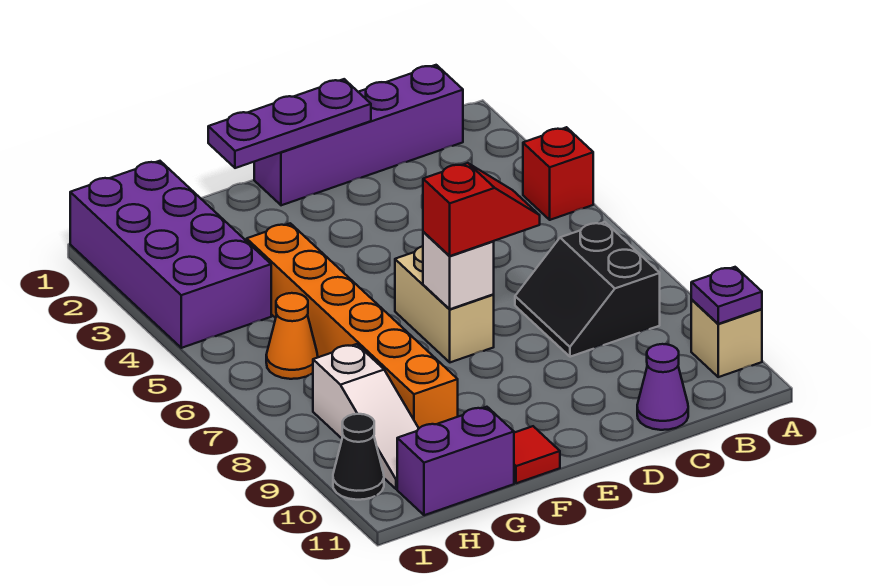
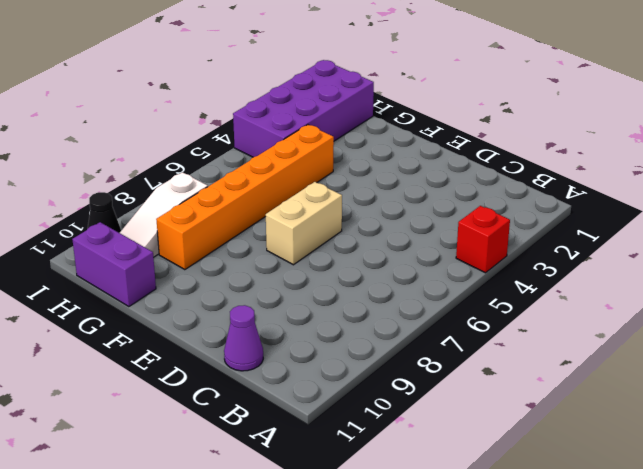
none -> tan brick A10 level 1
none -> purple brick B1:E1 level 1
none -> black slope B7:C8 level 1 top B

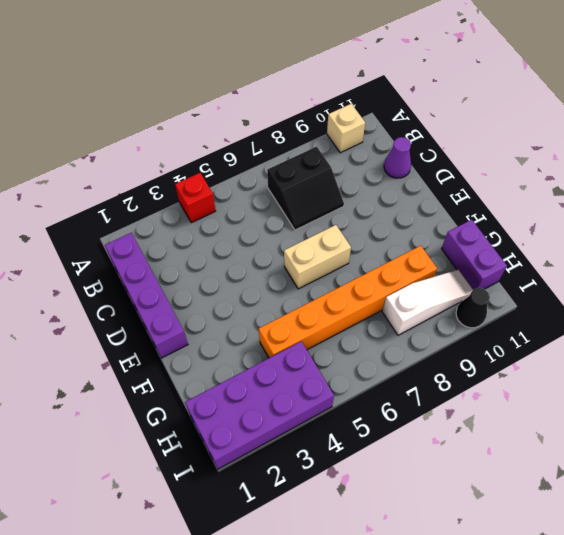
none -> red tile F11 level 1
none -> orange cone H6 level 1
none -> purple plate A10 level 2

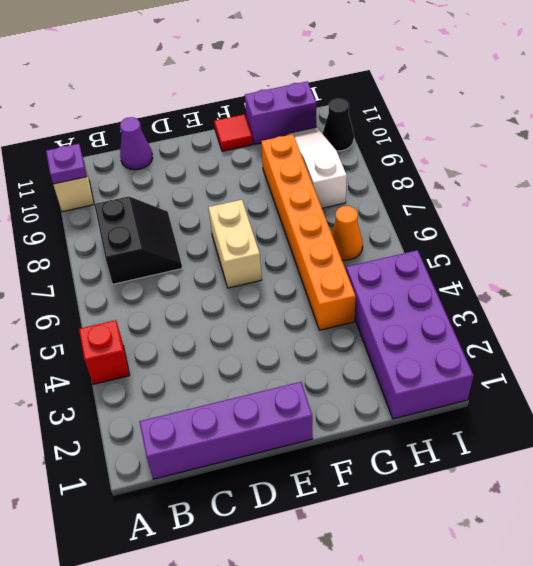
none -> purple plate D1:F1 level 2
none -> white brick E7 level 2
none -> red slope D7:E7 level 3 top E

